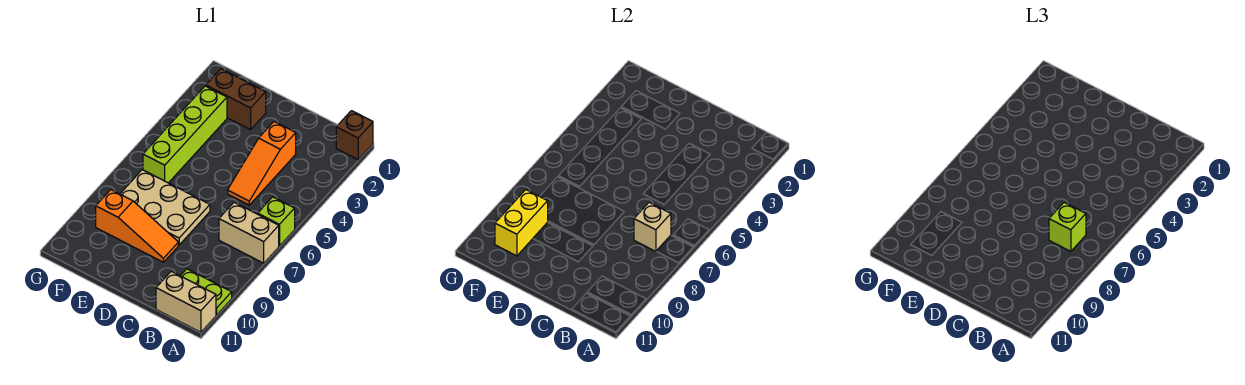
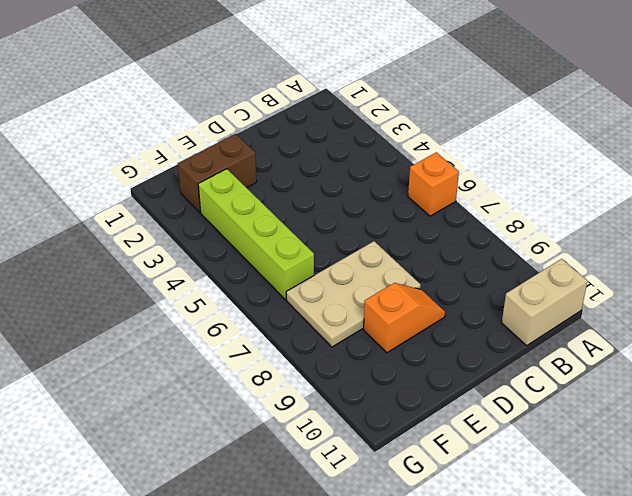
orange brick A6 level 1 -> lime brick A6 level 1
orange slope D9:E9 level 1 top E -> orange slope D9:F9 level 1 top F
none -> brown brick A1 level 1
none -> tan brick A7:B7 level 1
none -> lime plate A10:B10 level 1

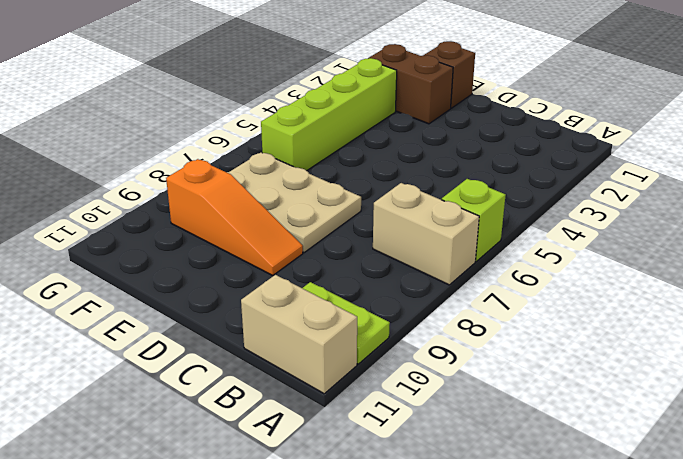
brown brick E1 level 1 -> brown brick A1 level 1
none -> orange slope C3:C5 level 1 top 3
none -> tan brick B7 level 2
none -> yellow brick F9:F10 level 2

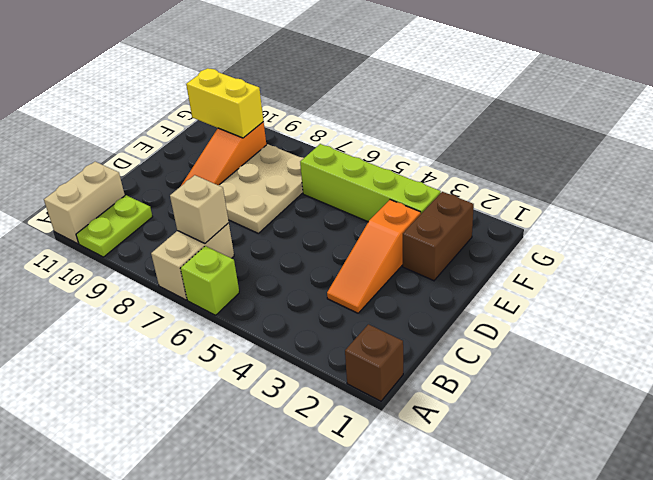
orange slope C3:E3 level 1 top E -> orange slope C3:C5 level 1 top 3
none -> lime brick B7 level 3

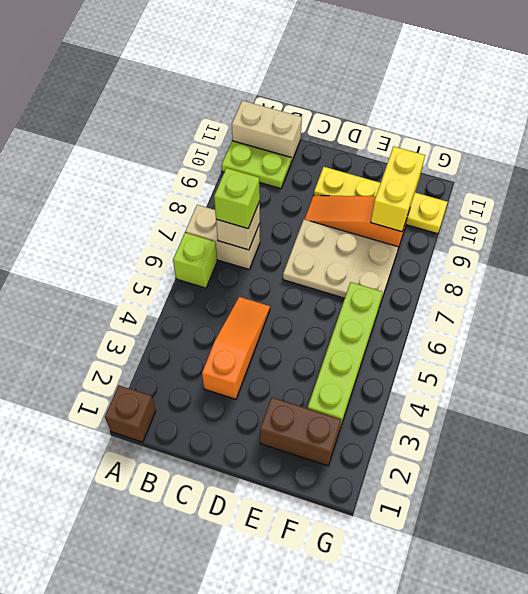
yellow plate D10:G10 level 1 -> none

